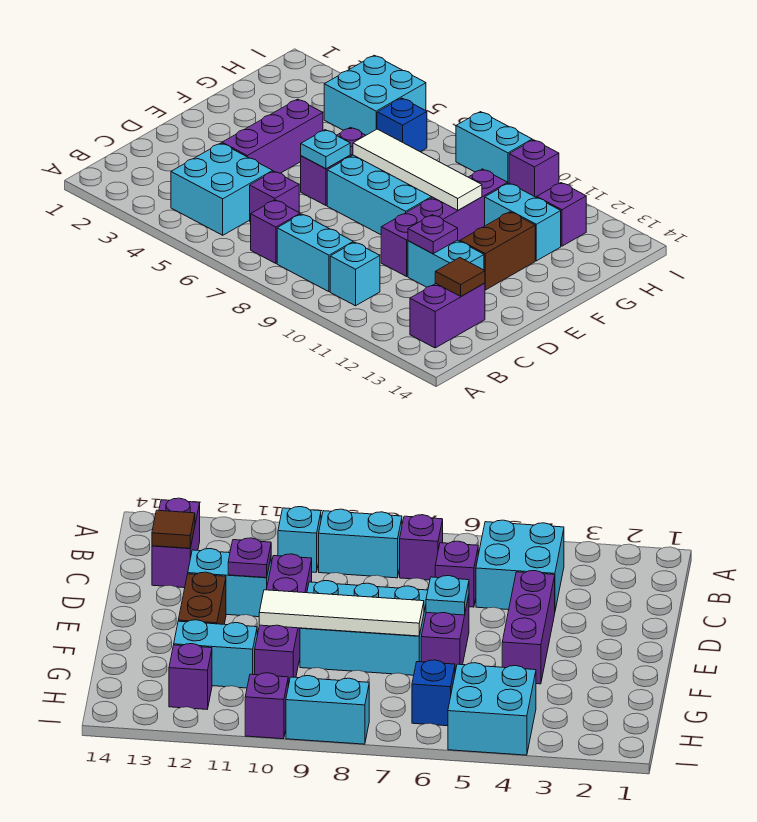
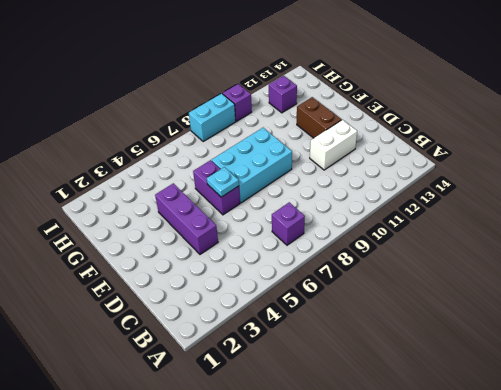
white brick D11:D12 level 1 -> cyan brick D11:D12 level 1
none -> cyan brick B4:C5 level 1
none -> cyan brick B8:B9 level 1
none -> cyan brick B10 level 1

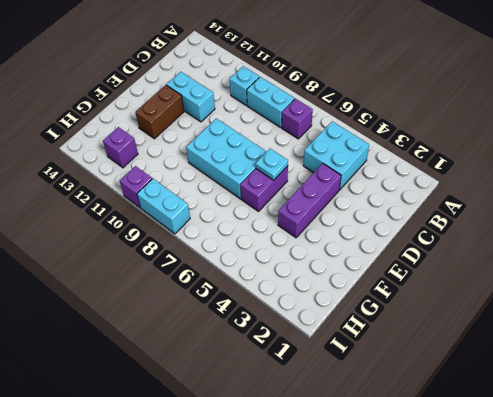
none -> purple brick B13:C13 level 1
none -> purple brick C6 level 1
none -> purple brick D10:G10 level 1

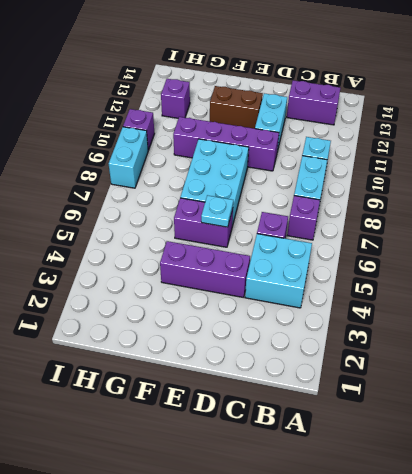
none -> cyan brick G11:G12 level 1
none -> cyan brick H4:I5 level 1
none -> blue brick H6 level 1

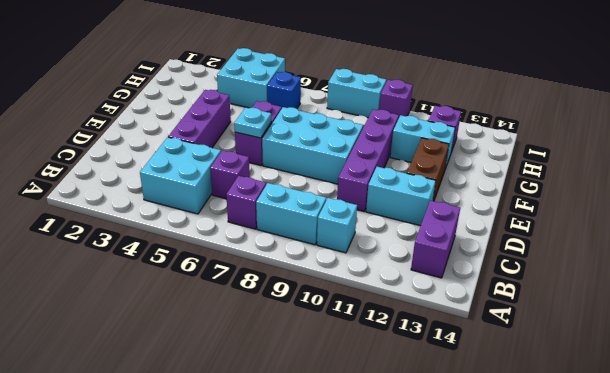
none -> brown tile C13 level 2
none -> purple plate D11 level 2
none -> white tile F7:F10 level 2

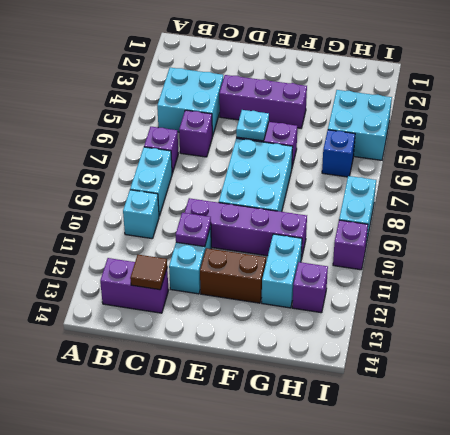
none -> white tile F7:F10 level 2

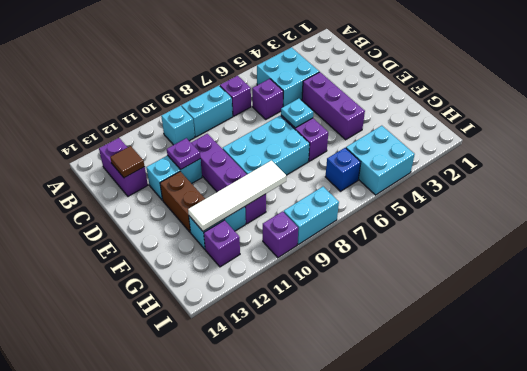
white tile G9:G12 level 2 -> white tile F7:F10 level 2

